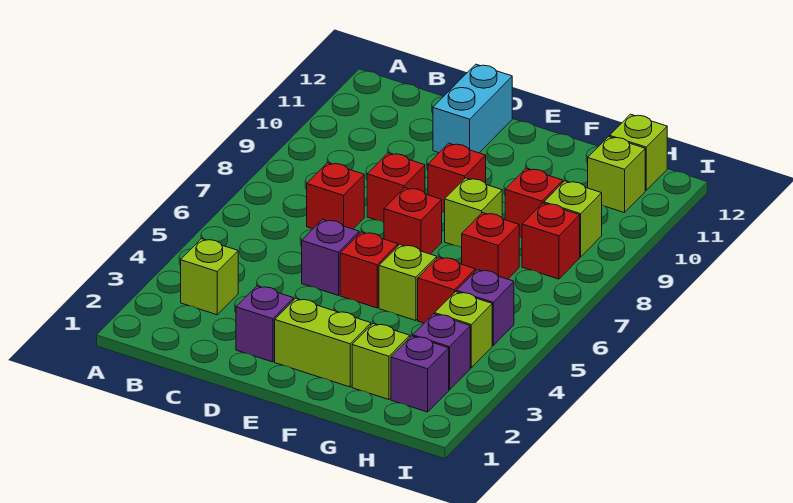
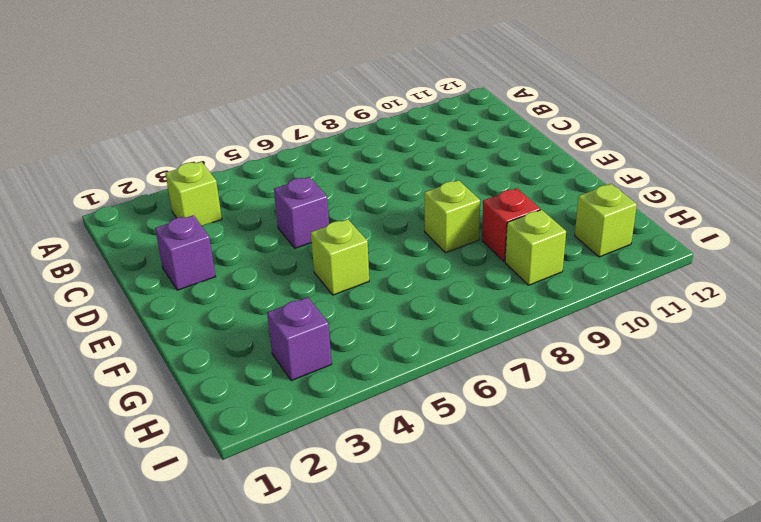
none -> red brick C7 level 1
none -> red brick D8 level 1
none -> cyan brick D11:D12 level 1

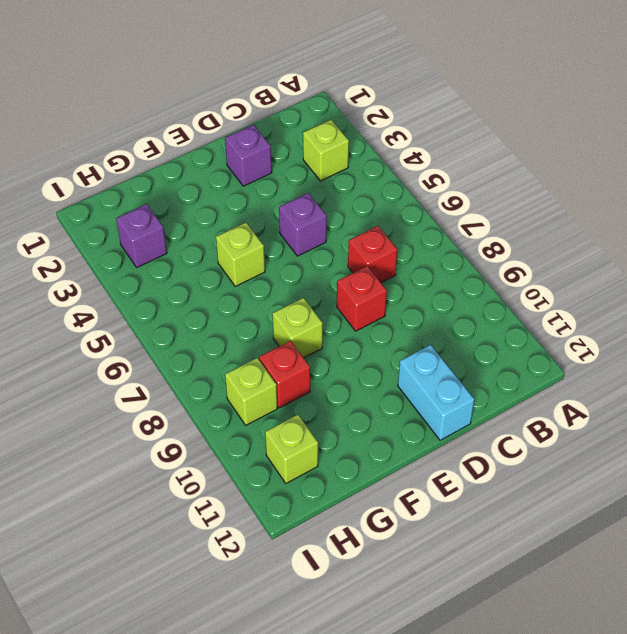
none -> lime brick E2:F2 level 1
none -> red brick E5 level 1
none -> red brick E7 level 1

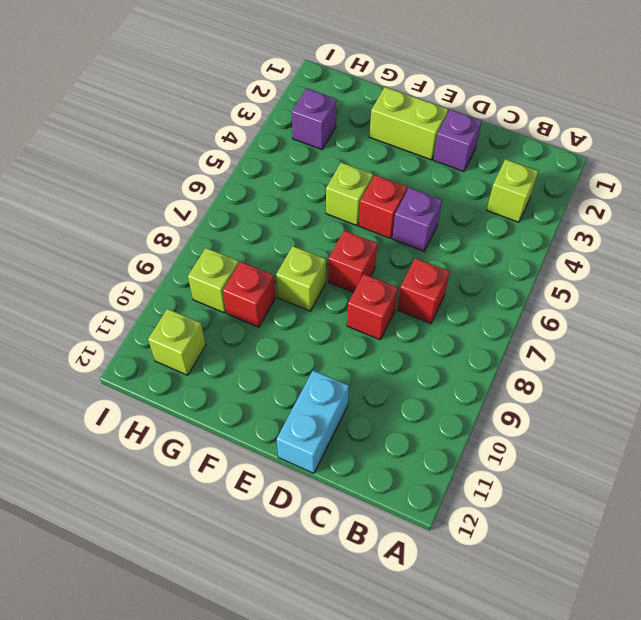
none -> red brick E9 level 1
none -> lime brick G2 level 1
none -> red brick G5 level 1

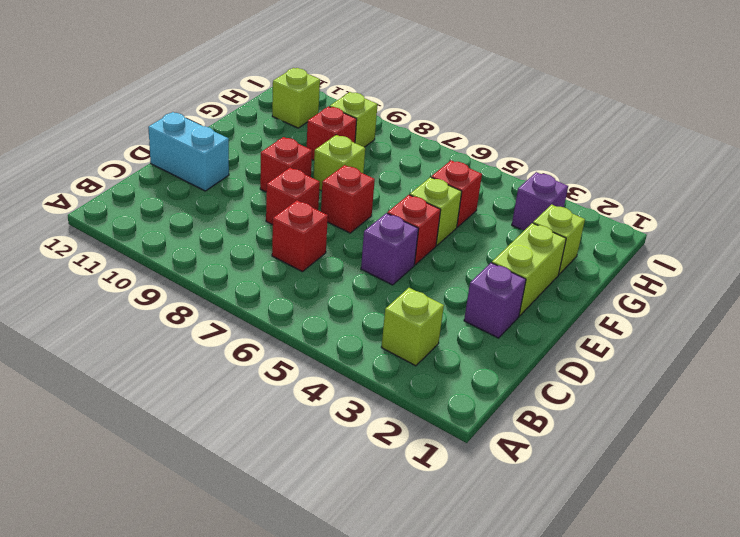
none -> red brick G7 level 1
none -> purple brick H2 level 1
none -> lime brick H4 level 1

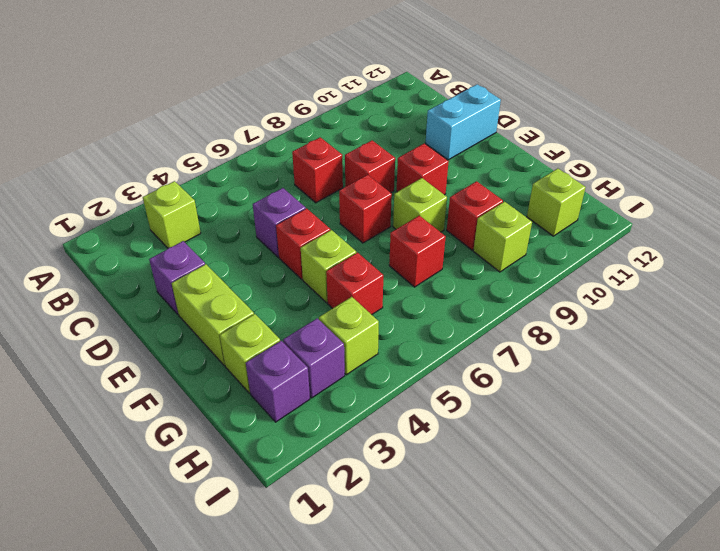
none -> purple brick H5 level 1
none -> red brick H8 level 1
none -> lime brick H12 level 1

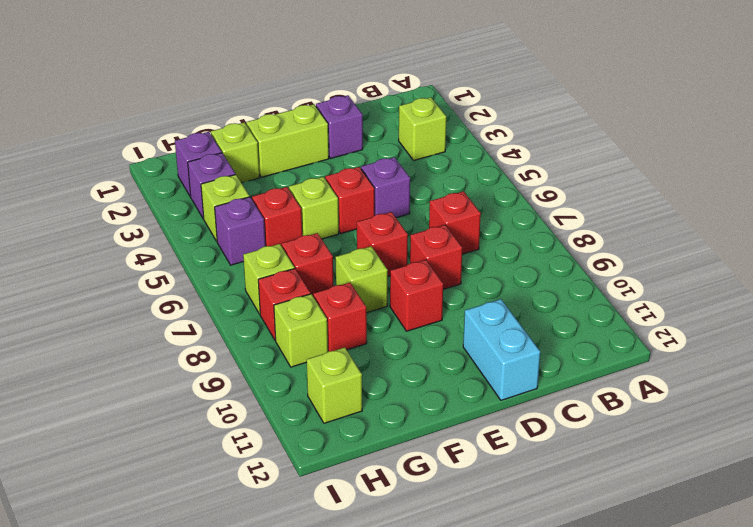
lime brick H7 level 1 -> lime brick H12 level 1

